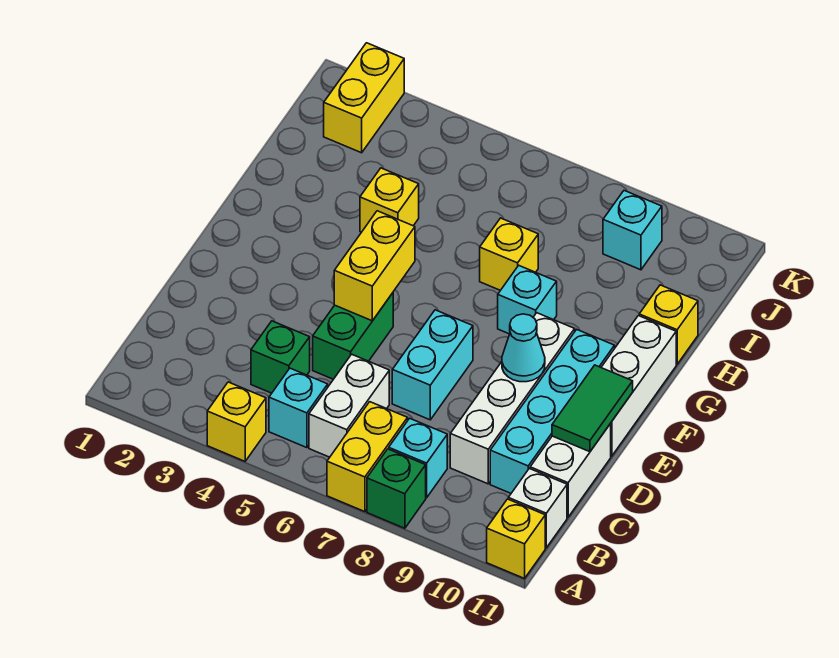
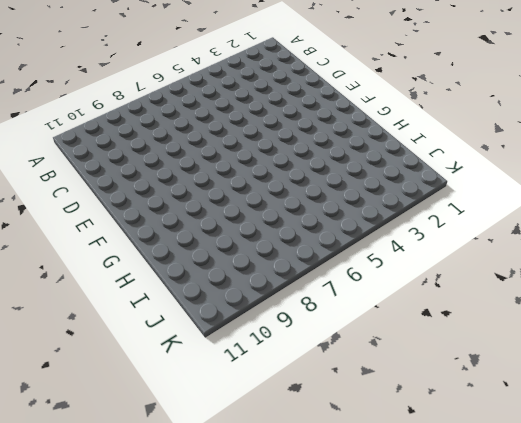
none -> yellow brick A4 level 1
none -> yellow brick A7:B7 level 1
none -> green brick A8 level 1

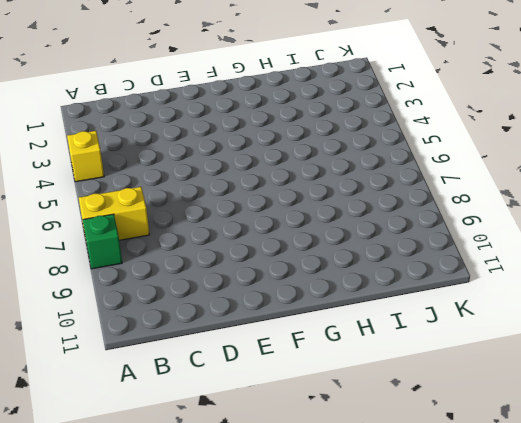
none -> yellow brick A11 level 1
none -> cyan brick B5 level 1
none -> white brick B6:C6 level 1

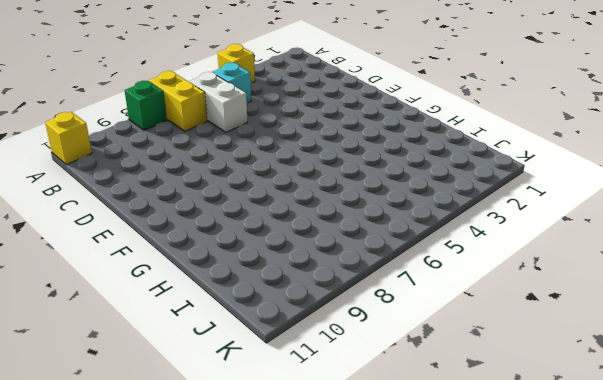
none -> cyan brick B8 level 1
none -> white brick B11 level 1
none -> green brick C4 level 1

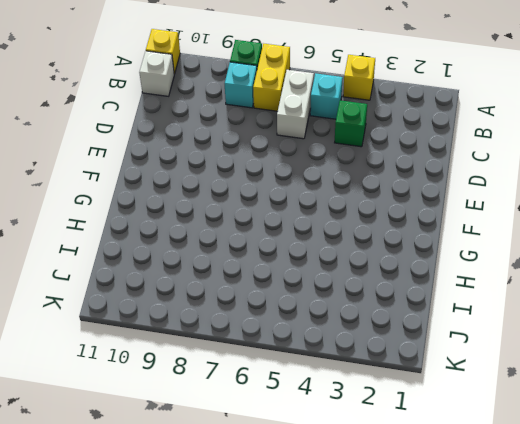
none -> white brick C9:F9 level 1
none -> cyan brick C10:F10 level 1
none -> white brick C11:D11 level 1

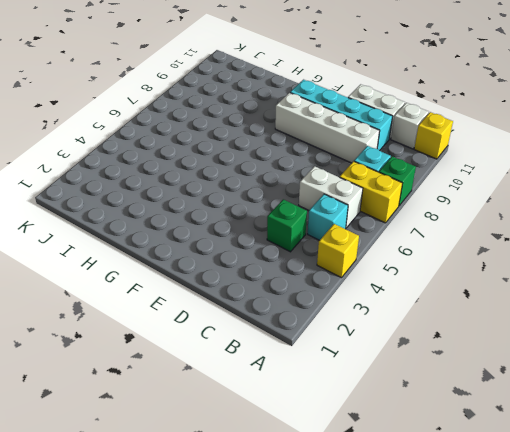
none -> green brick D5:E5 level 1
none -> cyan brick D7:E7 level 1
none -> white brick E11:G11 level 1

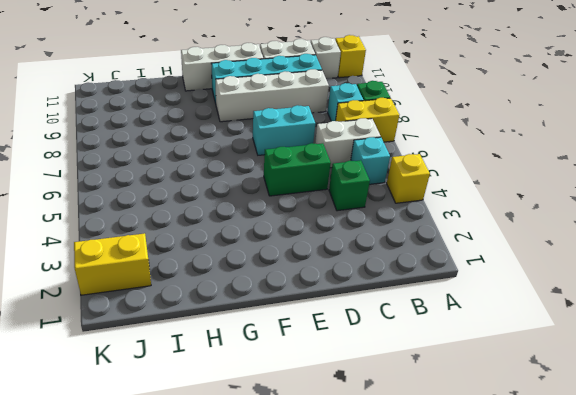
none -> cyan brick G8 level 1
none -> yellow brick H4 level 1
none -> yellow brick H7 level 1

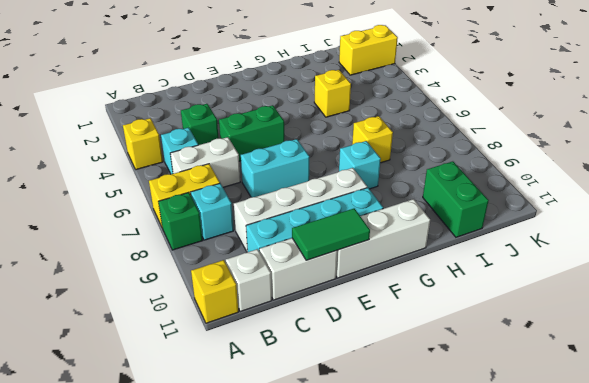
green brick I10:I11 level 1 -> none
none -> yellow brick H11 level 1
none -> cyan brick J9 level 1
none -> yellow brick E5:F5 level 2

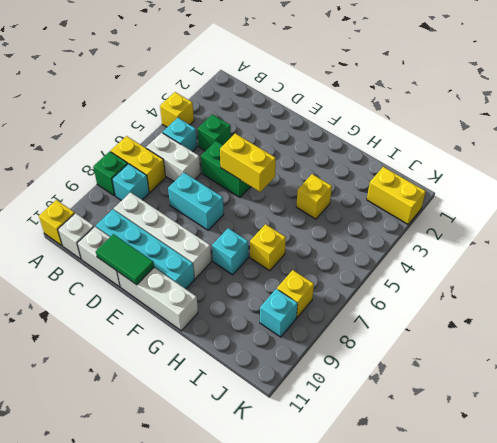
yellow brick J8 level 1 -> yellow brick H11 level 1
none -> cyan cone E9 level 2

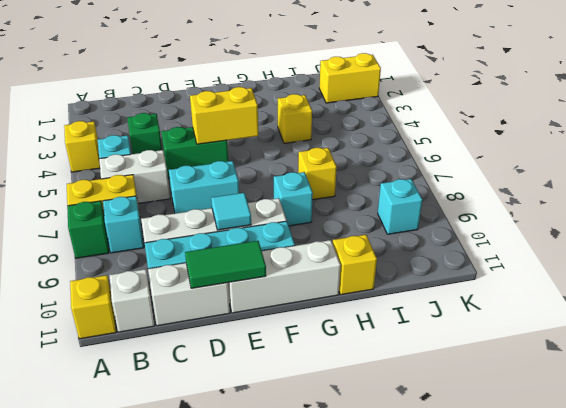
cyan tile E9 level 2 -> cyan cone E9 level 2

